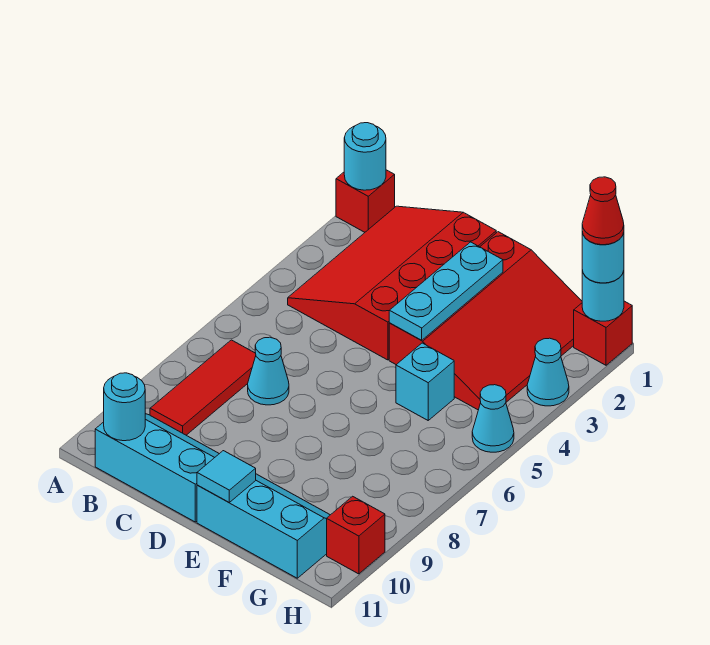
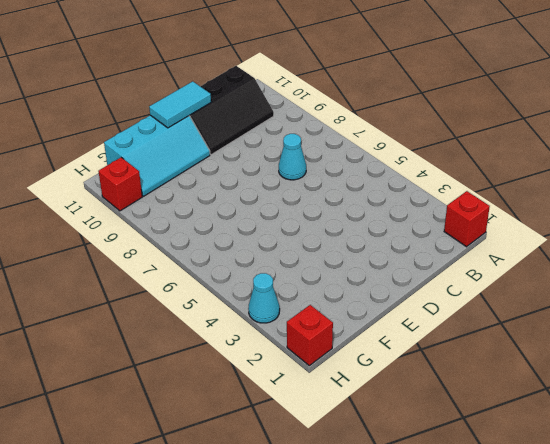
black slope B10:D11 level 1 top 11 -> cyan slope B10:D11 level 1 top 11
cyan tile D11:E11 level 2 -> cyan tile E11 level 2
none -> red slope B1:D4 level 1 top D
none -> red tile B7:B9 level 1
none -> red slope E1:G4 level 1 top E

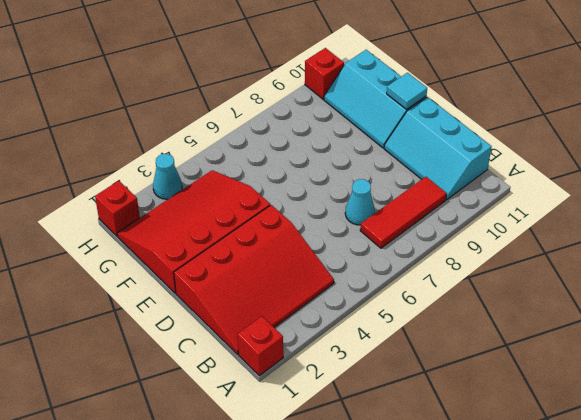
none -> cyan brick F5 level 1
none -> cyan cone H5 level 1
none -> cyan round brick A1 level 2

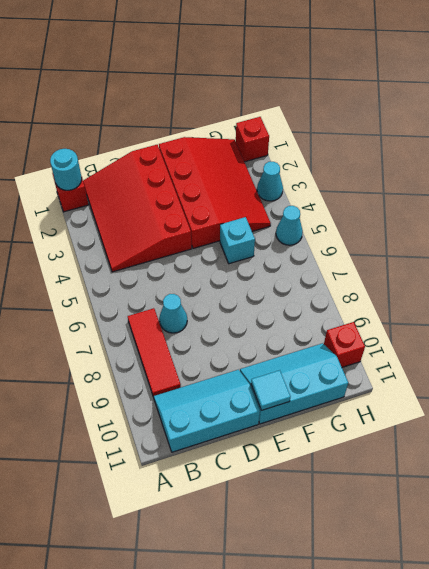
none -> cyan round brick B11 level 2
none -> cyan plate E2:E4 level 2
none -> cyan round brick H1 level 2

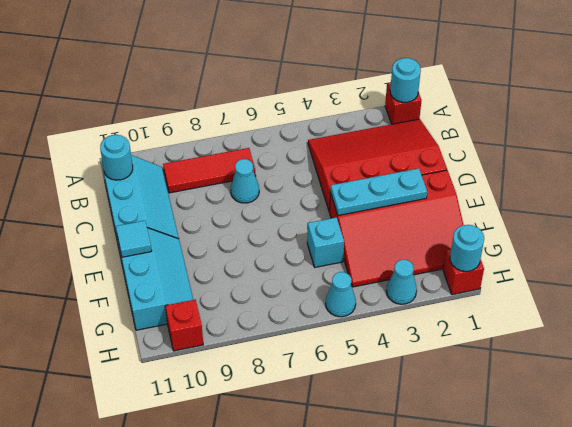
none -> cyan round brick H1 level 3
none -> red cone H1 level 4

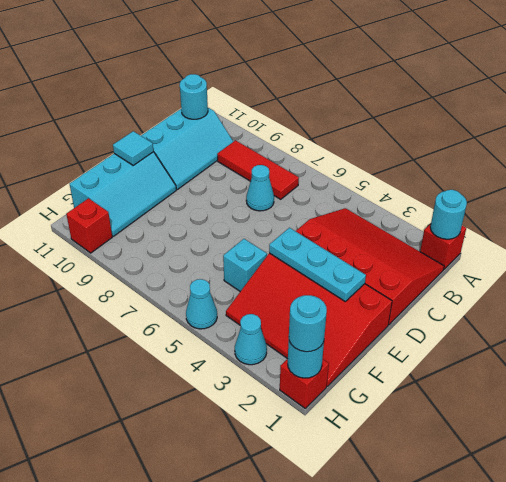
none -> red cone H1 level 4

